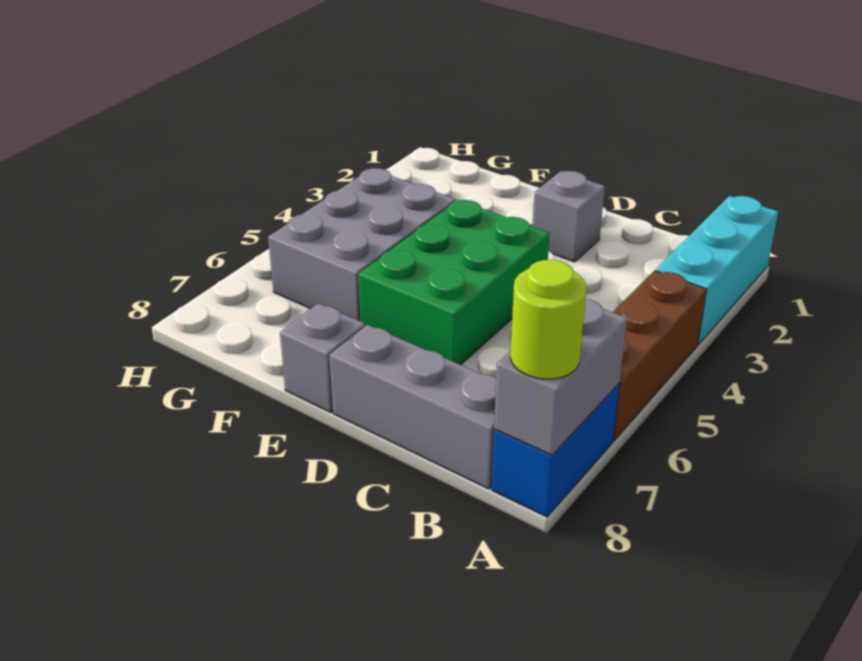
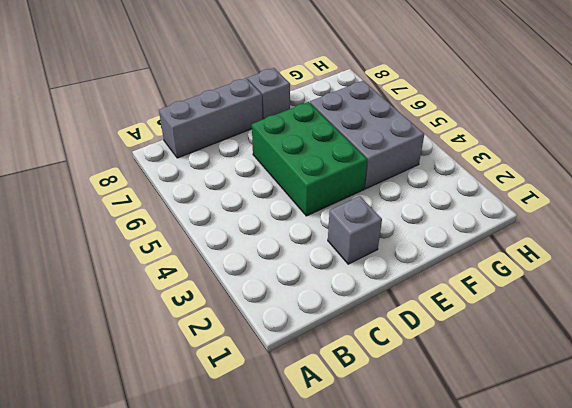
none -> cyan brick A1:A3 level 1
none -> brown brick A4:A6 level 1

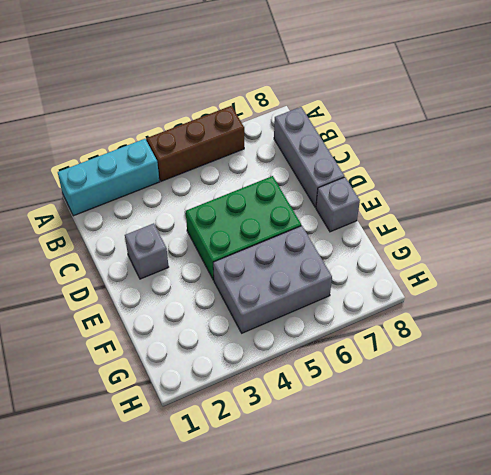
none -> blue brick A7:A8 level 1
none -> grey brick A7:A8 level 2

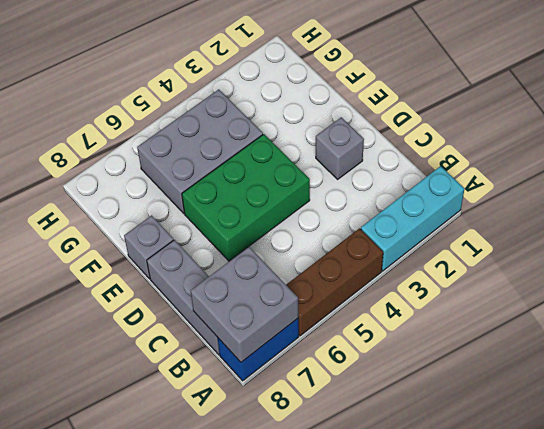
grey brick A7:B8 level 2 -> grey brick A7:A8 level 2
none -> lime round brick A8 level 3

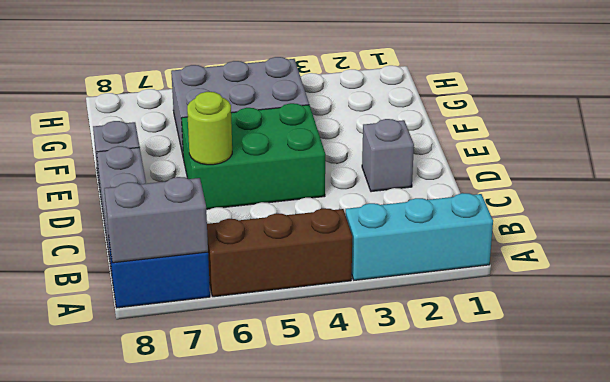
lime round brick D6 level 2 -> lime round brick A8 level 3

